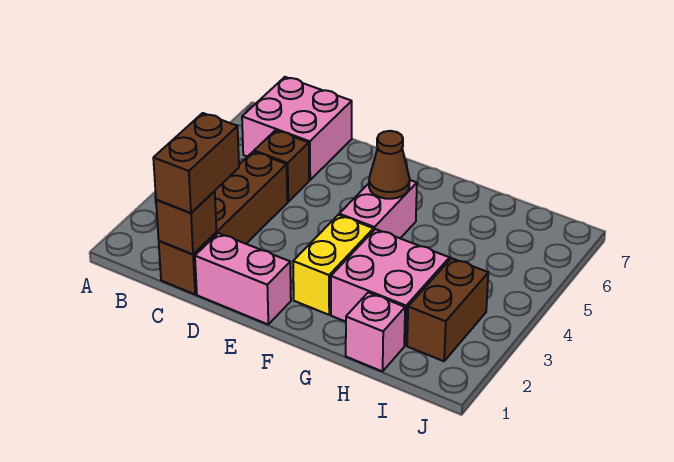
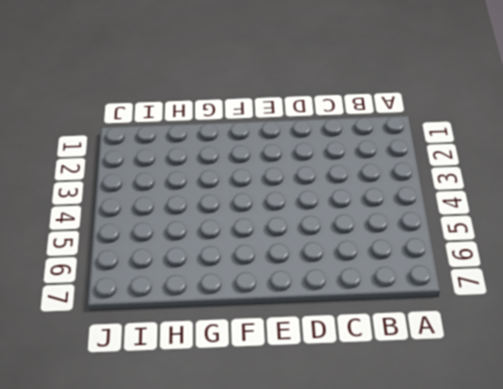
none -> pink brick B6:C7 level 1
none -> brown brick C1:C4 level 1
none -> brown brick C5 level 1

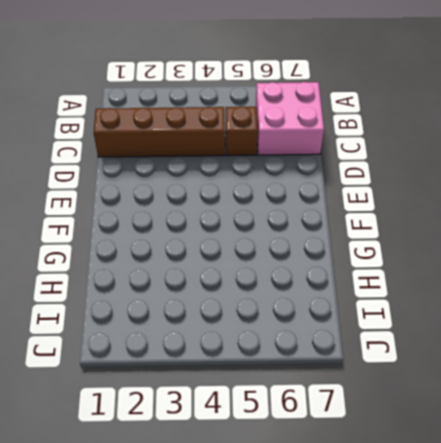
none -> pink brick D1:E1 level 1
none -> yellow brick F2:F3 level 1
none -> pink brick F4:F5 level 1

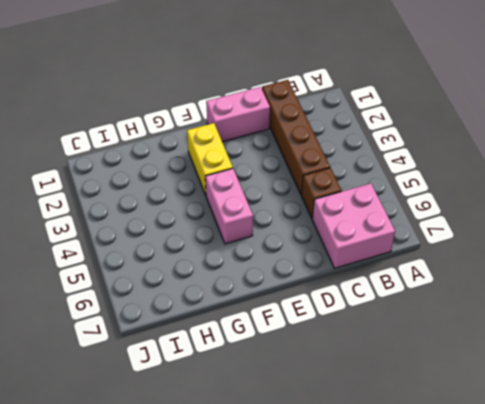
none -> pink brick G2:H3 level 1
none -> pink brick H1 level 1
none -> brown brick I2:I3 level 1

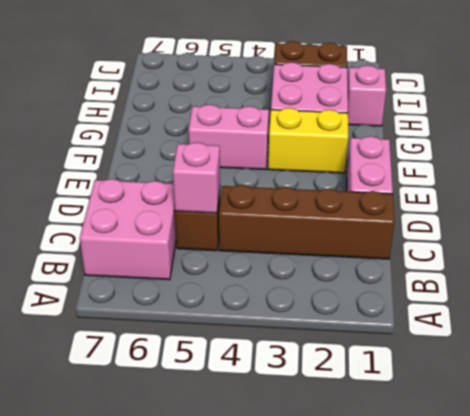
pink brick C5 level 2 -> none
none -> brown brick C1 level 2
none -> brown cone F5 level 2
none -> brown brick C1:C2 level 3

